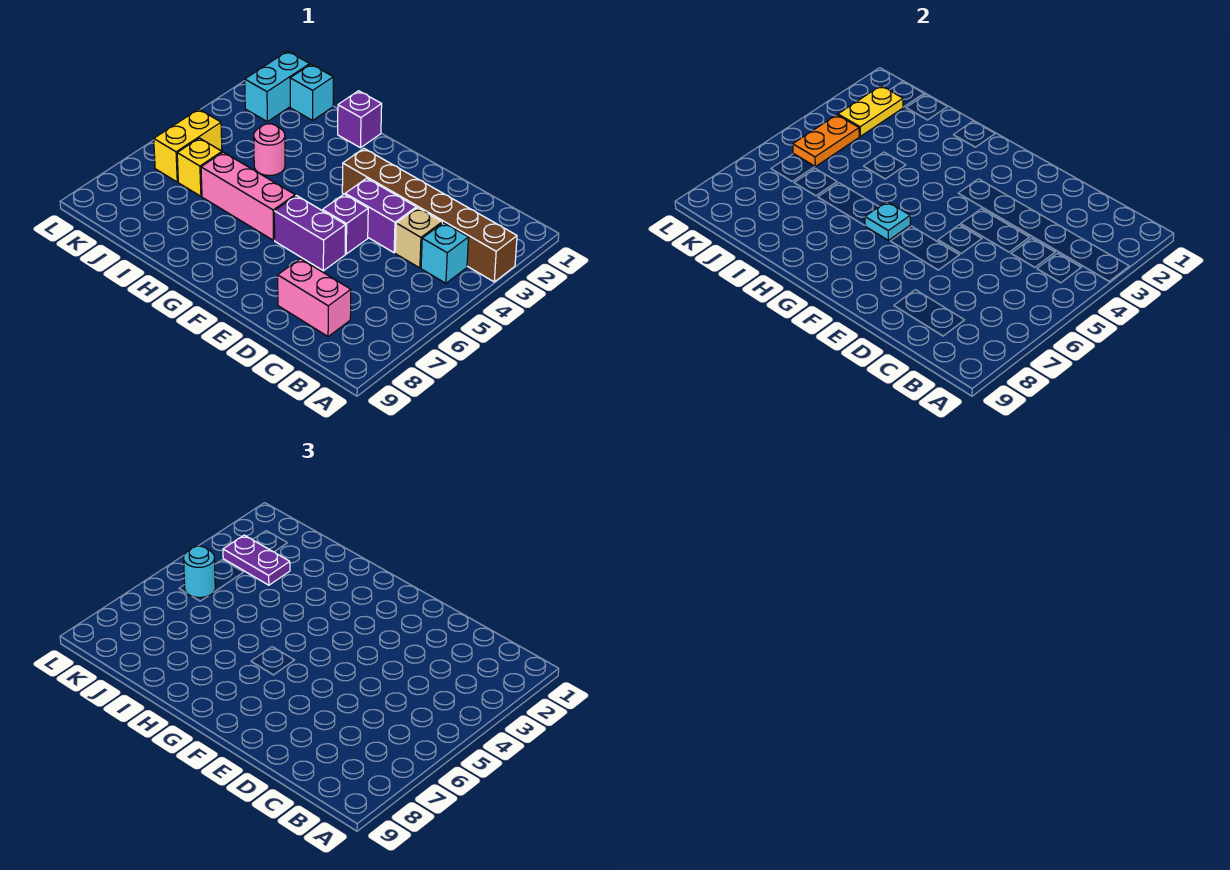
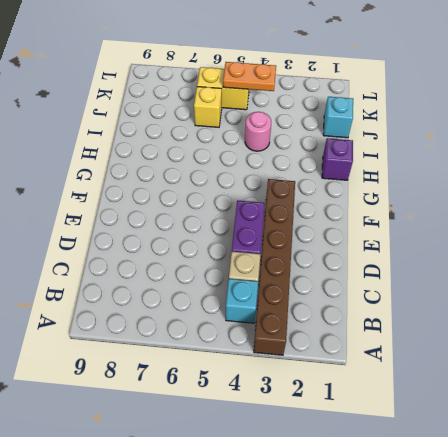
none -> pink brick C8:D8 level 1
none -> purple brick E5 level 1
none -> purple brick E6:F6 level 1

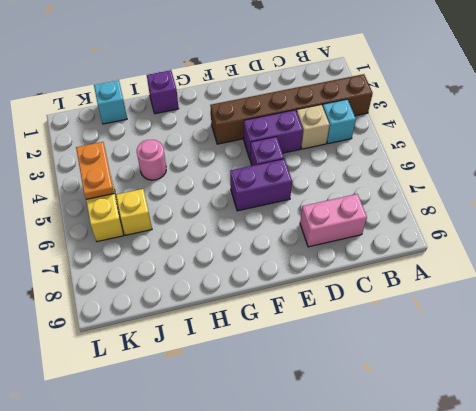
none -> pink brick G6:I6 level 1
none -> cyan brick K1:K2 level 1
none -> cyan plate G6 level 2

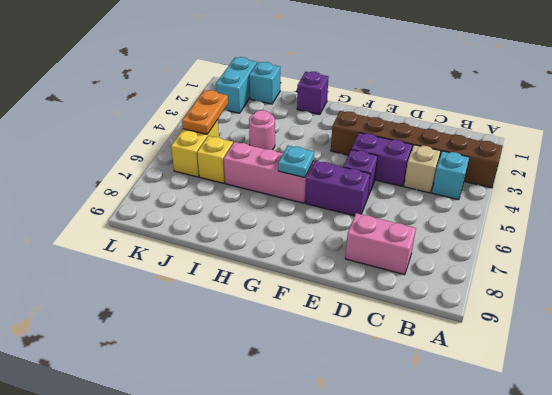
none -> yellow plate K2:K3 level 2
none -> purple plate J3:K3 level 3
none -> cyan round brick K5 level 3

